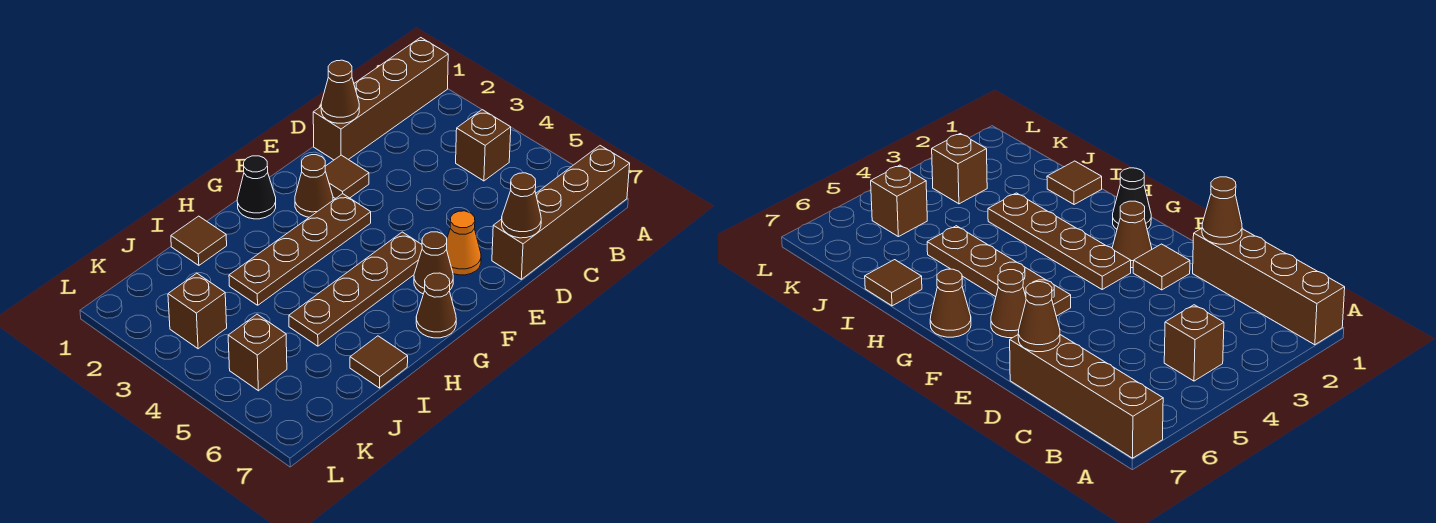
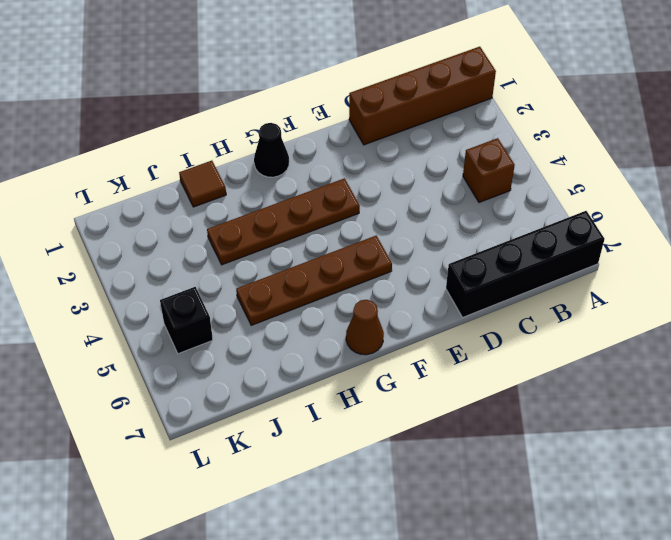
black brick A7:D7 level 1 -> brown brick A7:D7 level 1
black brick K5 level 1 -> brown brick K5 level 1
none -> brown tile E2 level 1
none -> orange cone E6 level 1
none -> brown cone F2 level 1

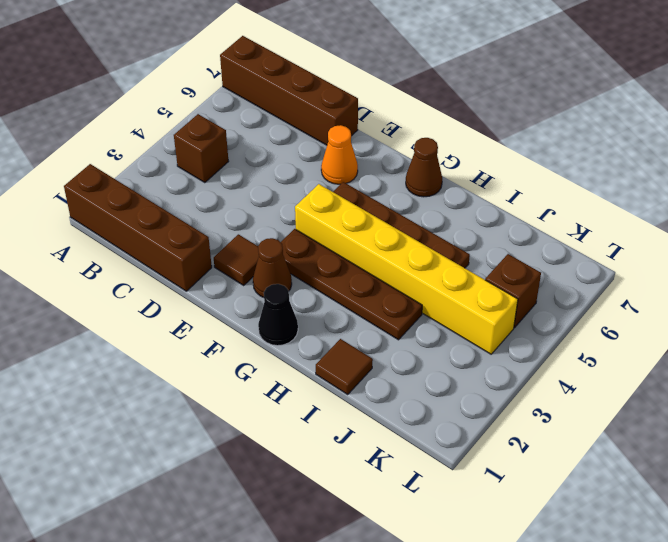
yellow brick F4:K4 level 1 -> none
none -> brown cone F6 level 1
none -> brown tile I7 level 1
none -> brown brick K3 level 1

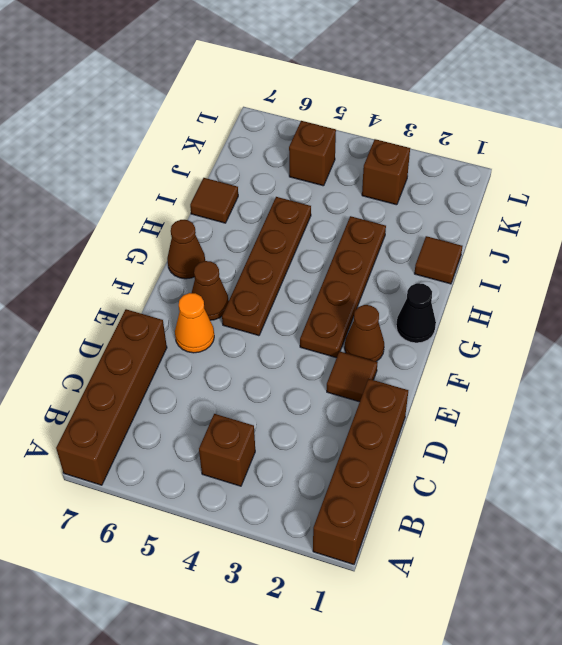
none -> brown cone D1 level 2
none -> brown cone D7 level 2

